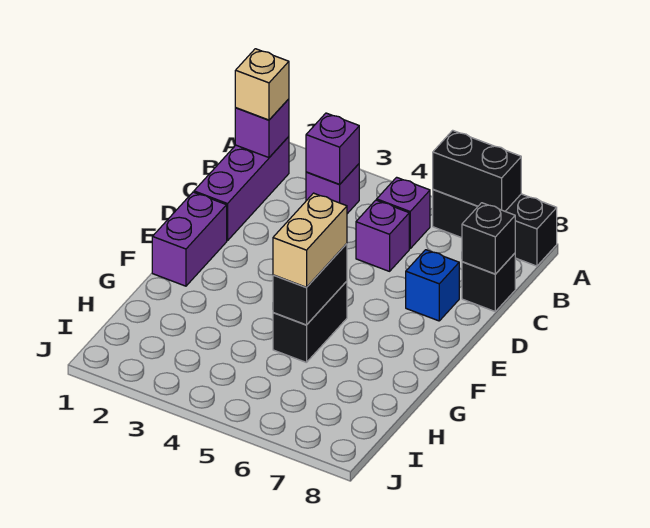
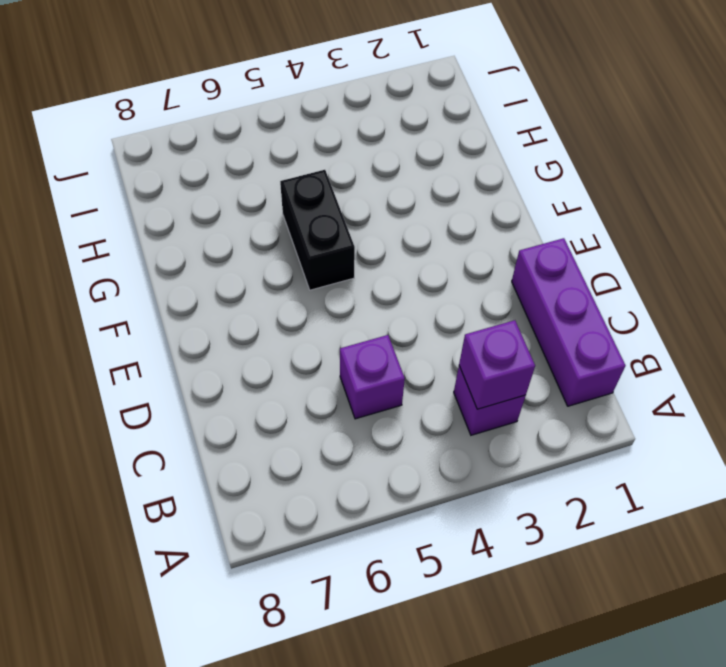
none -> black brick A6:A8 level 1
none -> purple brick B5 level 1
none -> black brick C8 level 1

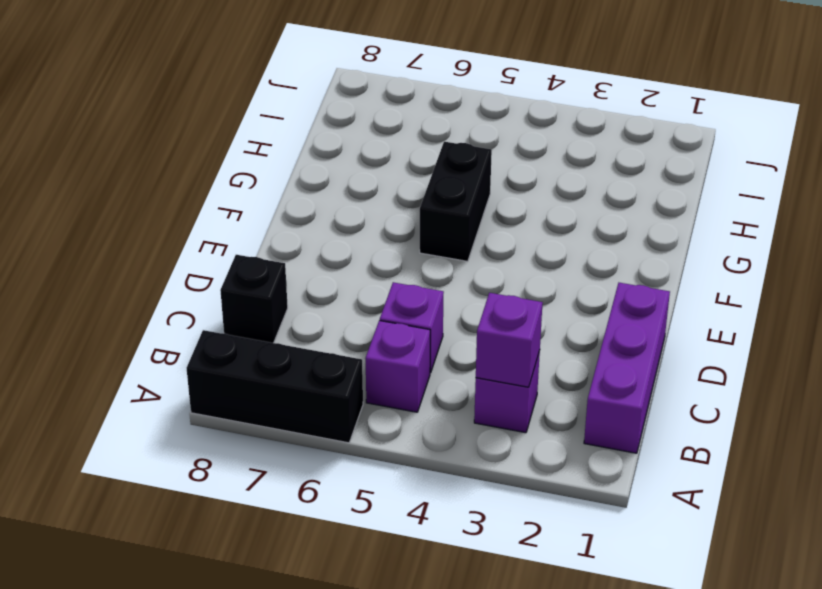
none -> blue brick D7 level 1
none -> purple brick E1:F1 level 1
none -> black brick A6:A7 level 2

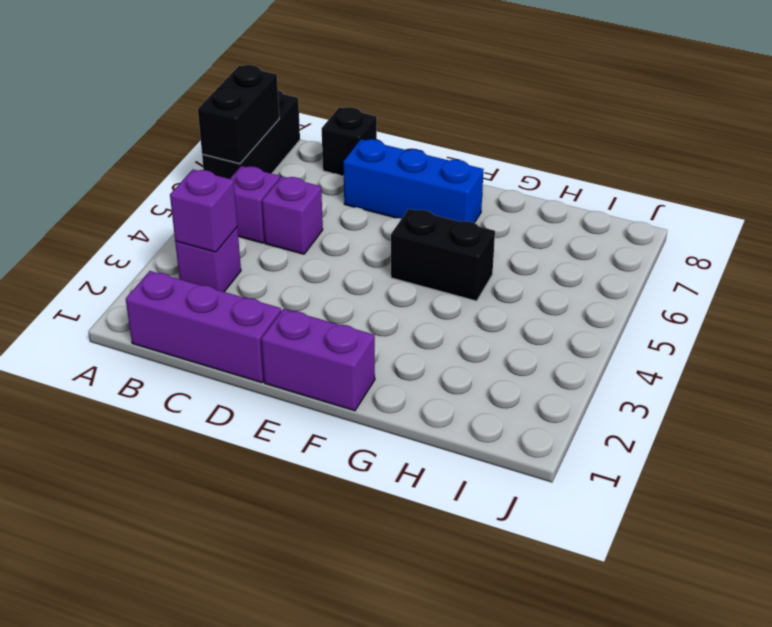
blue brick D7:F7 level 1 -> blue brick D7 level 1
none -> purple brick B1 level 2
none -> black brick C8 level 2
none -> black brick F5:G5 level 2

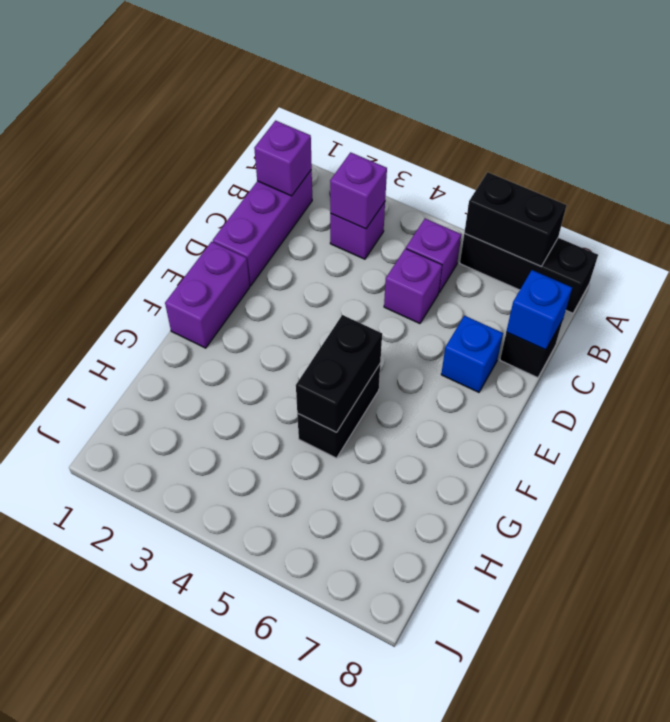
blue brick C8 level 2 -> black brick C8 level 2
none -> tan brick B1 level 3
none -> tan brick F5:G5 level 3

